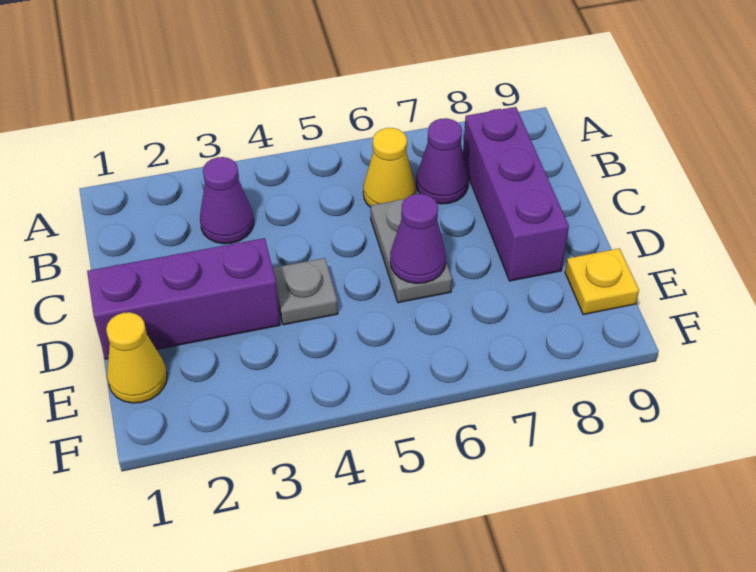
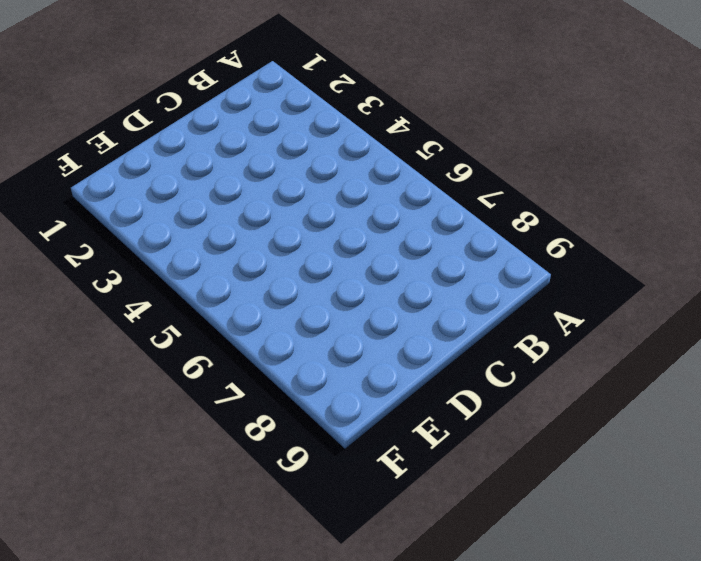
none -> purple cone B3 level 1
none -> yellow cone B6 level 1

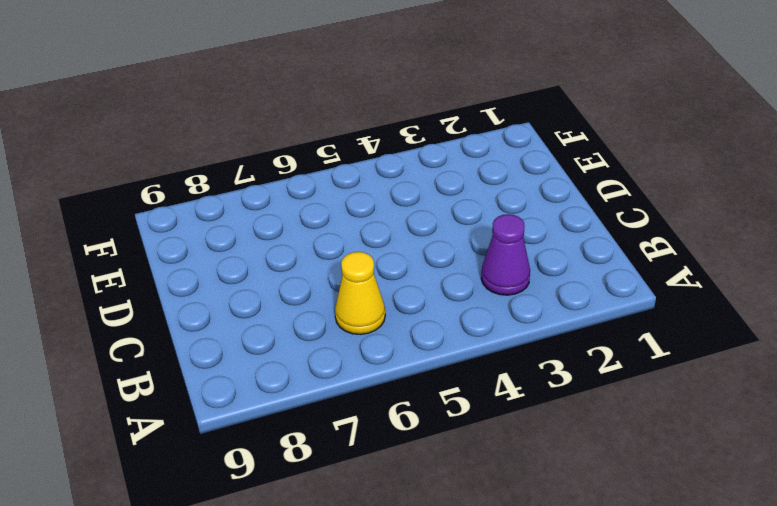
none -> purple cone B7 level 1
none -> purple brick B8:D8 level 1

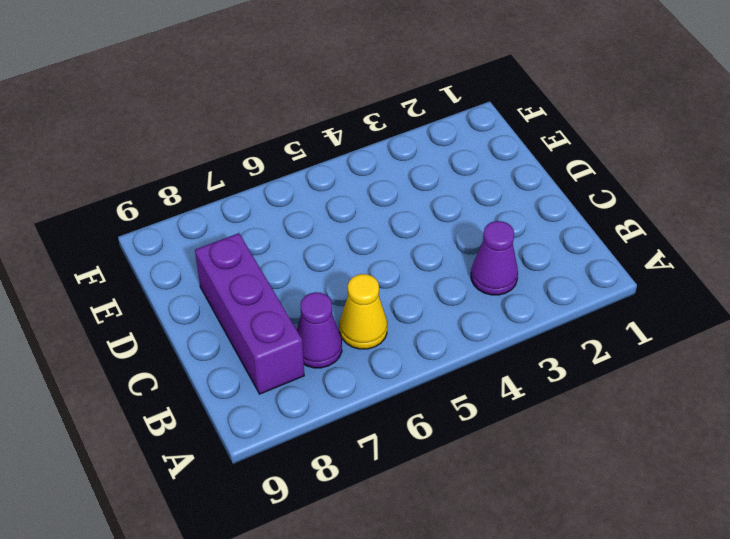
none -> grey plate C6:D6 level 1
none -> purple brick D1:D3 level 1

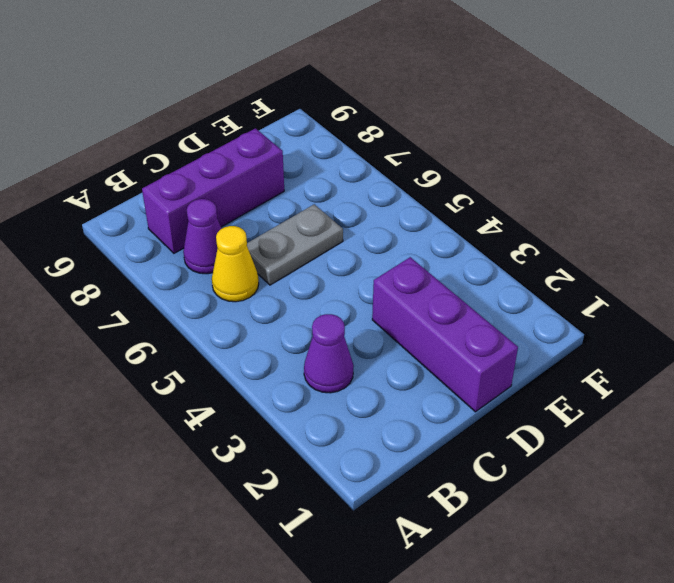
none -> grey plate D4 level 1
none -> yellow cone E1 level 1

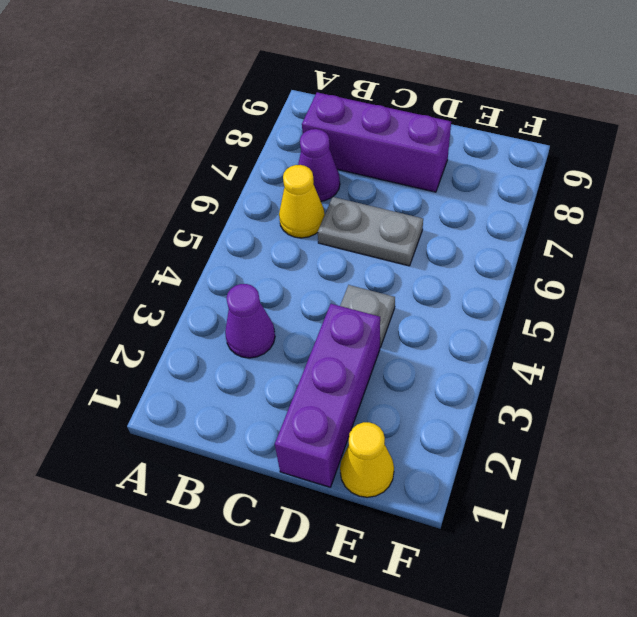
none -> yellow plate E9 level 1
none -> purple cone D6 level 2

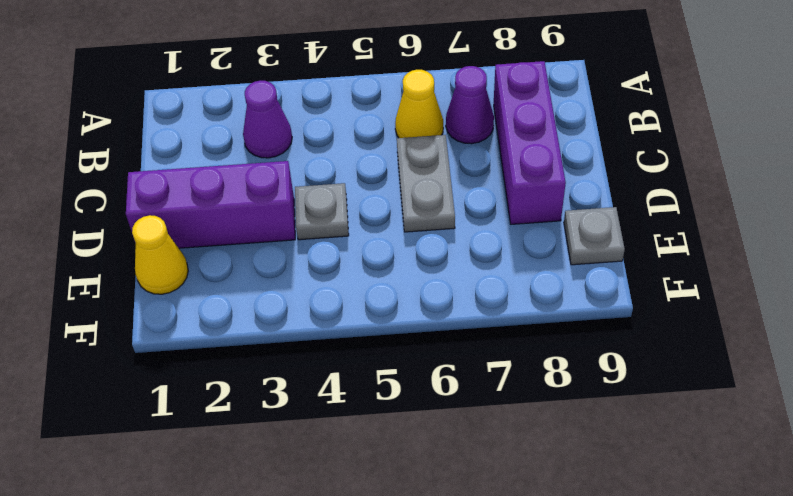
grey plate E9 level 1 -> yellow plate E9 level 1
none -> purple cone D6 level 2

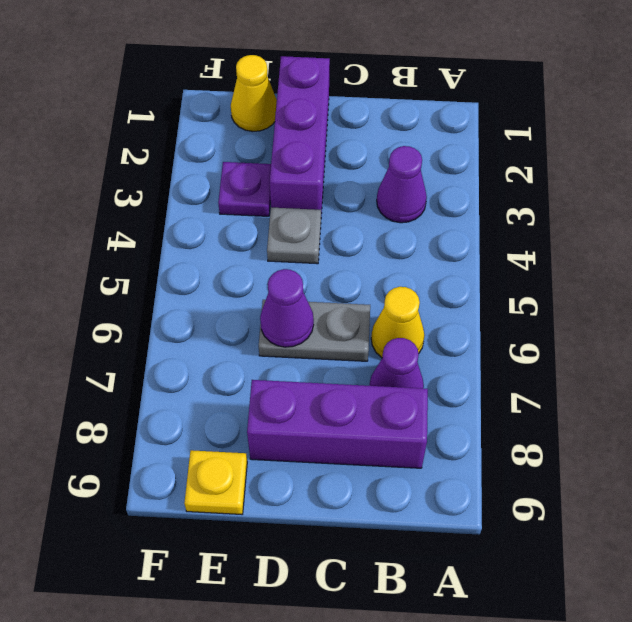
purple plate E3 level 1 -> none

